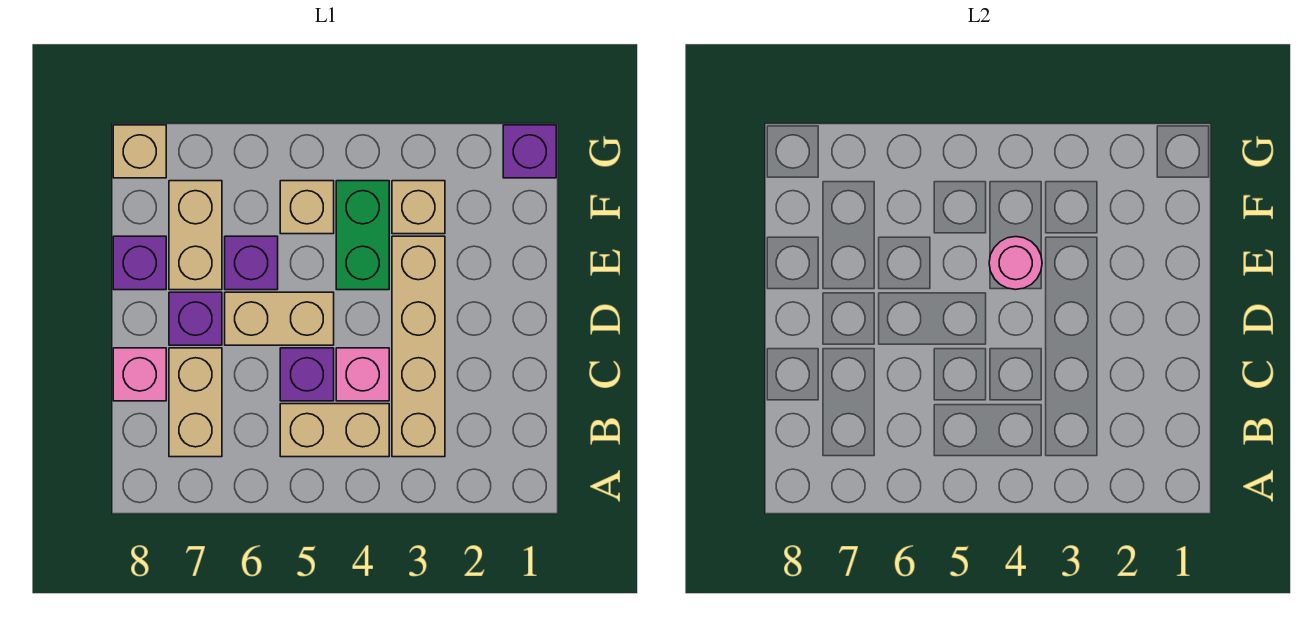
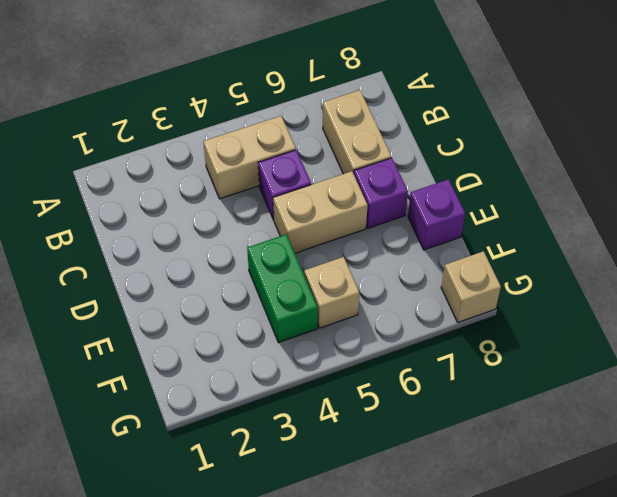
none -> tan brick B3:E3 level 1
none -> pink brick C4 level 1
none -> pink brick C8 level 1

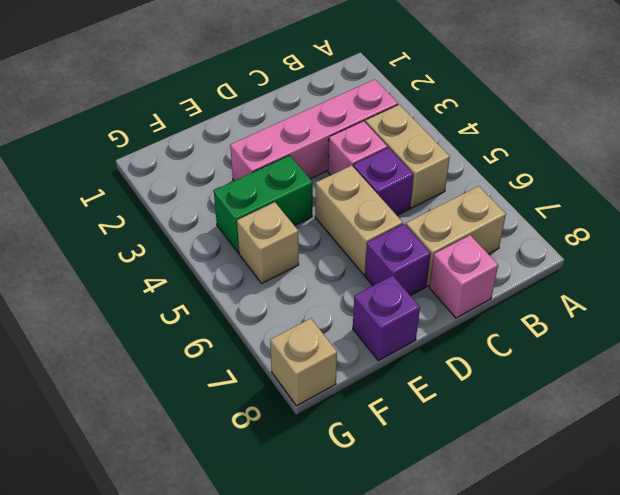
pink brick B3:E3 level 1 -> tan brick B3:E3 level 1
none -> purple brick E6 level 1
none -> tan brick E7:F7 level 1
none -> tan brick F3 level 1

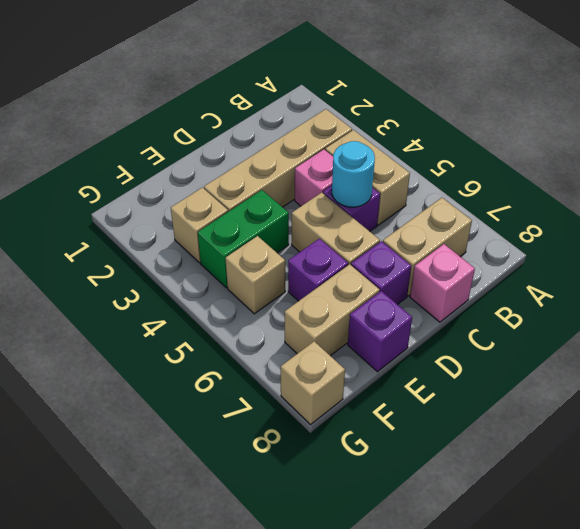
cyan round brick C5 level 2 -> none
none -> purple brick G1 level 1
none -> pink round brick E4 level 2

